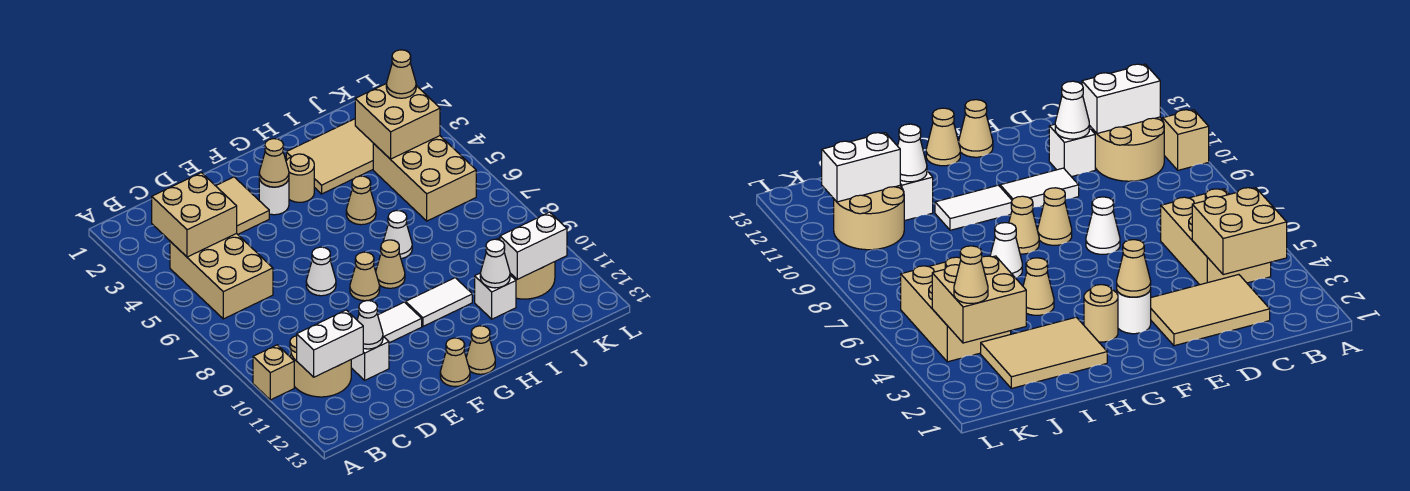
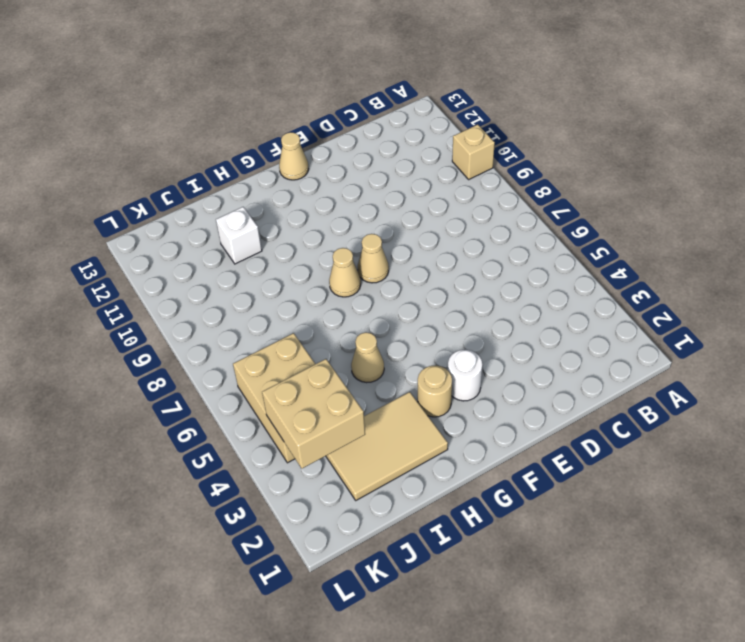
none -> tan brick B4:C6 level 1
none -> tan round brick B10:C11 level 1
none -> tan tile C2:E3 level 1

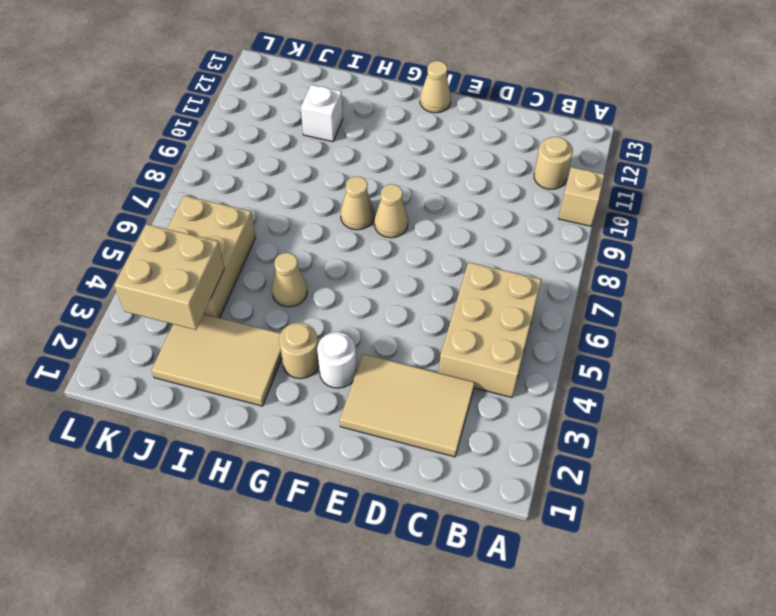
tan round brick B11 level 1 -> tan round brick B10:C11 level 1
none -> white brick D11 level 1
none -> white cone E7 level 1
none -> white tile E10:F10 level 1

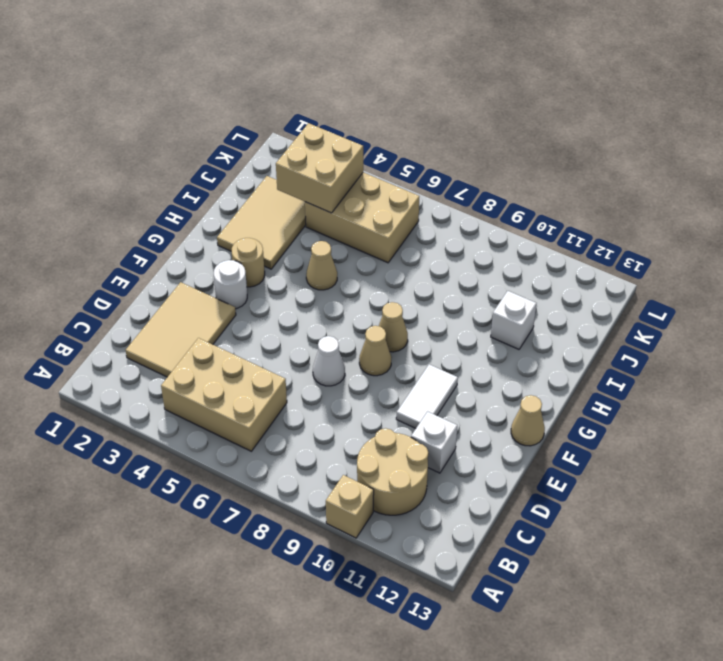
none -> white tile G10:H10 level 1
none -> tan cone G13 level 1
none -> white cone H7 level 1

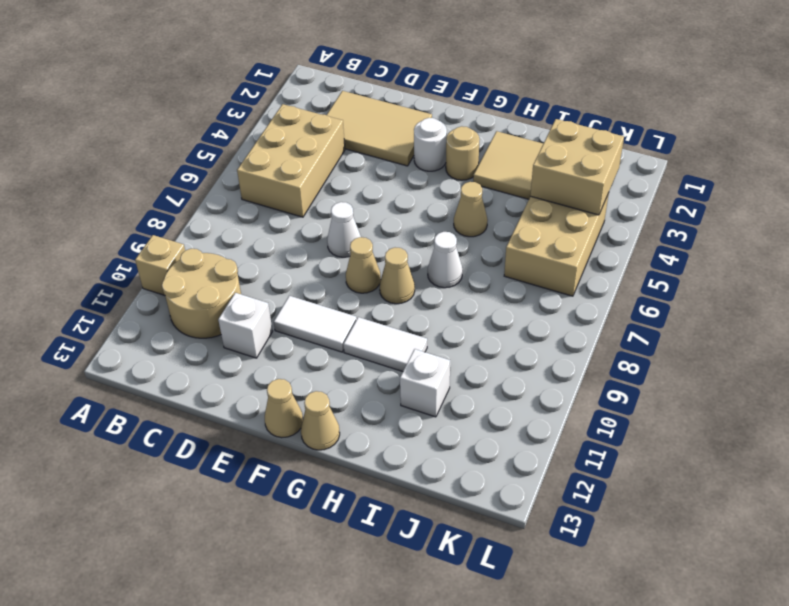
none -> tan round brick J10:K11 level 1
none -> tan brick B3:C4 level 2
none -> white brick B11:C11 level 2

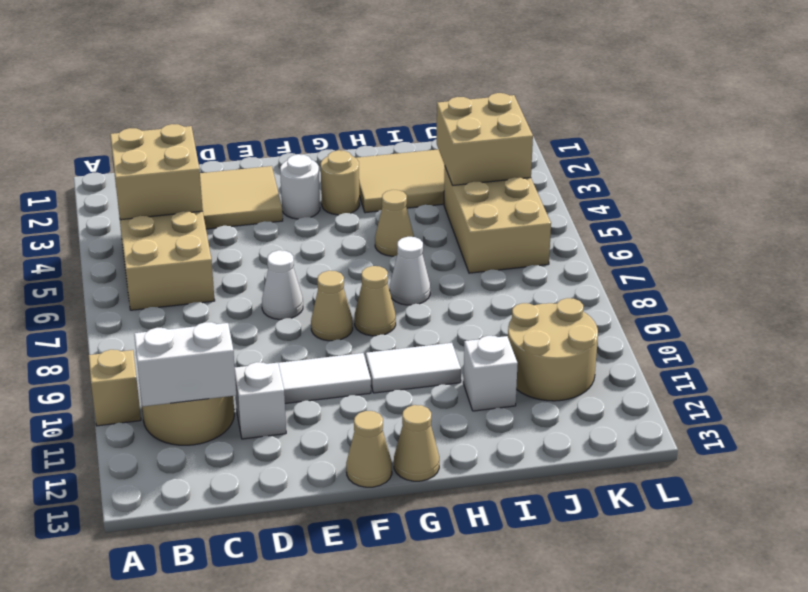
none -> white cone D11 level 2
none -> tan cone F3 level 2
none -> white cone I11 level 2

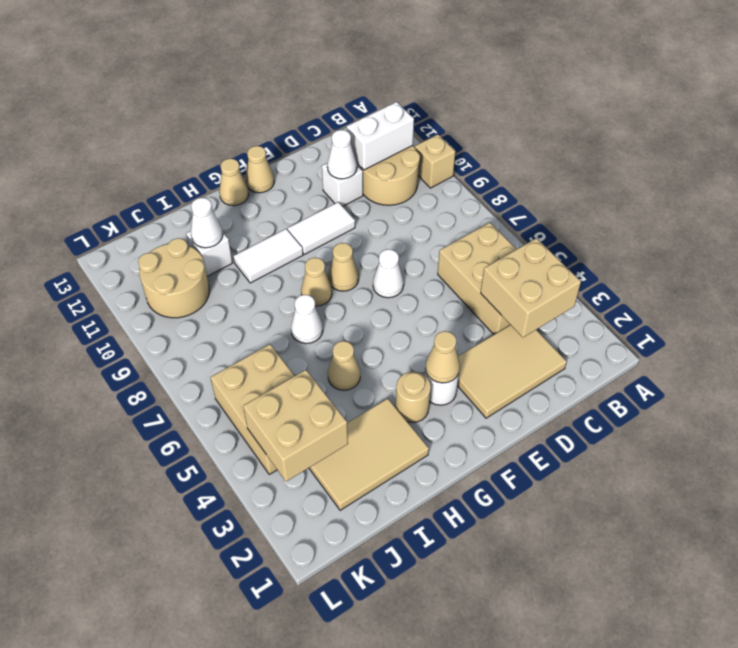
none -> white brick J11:K11 level 2
none -> tan cone K3 level 3

